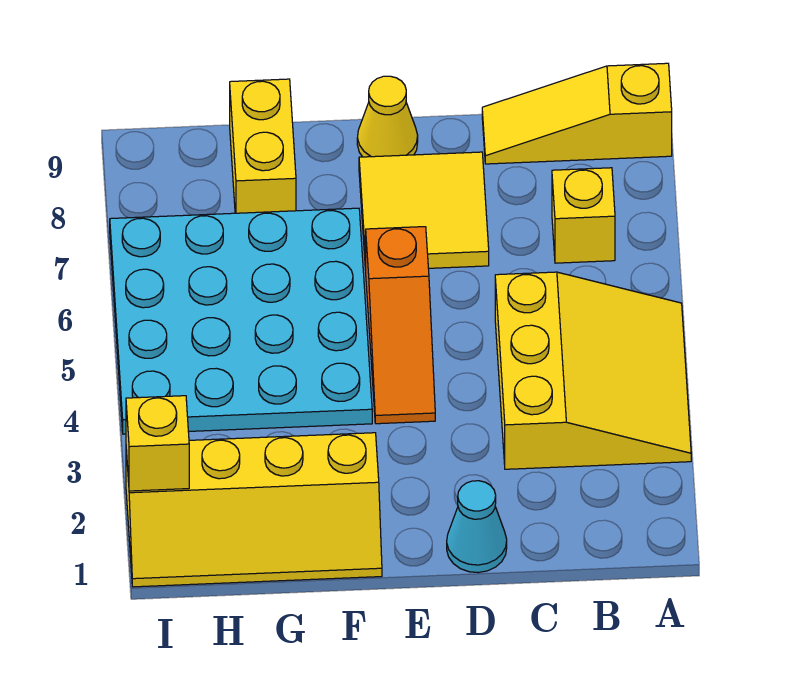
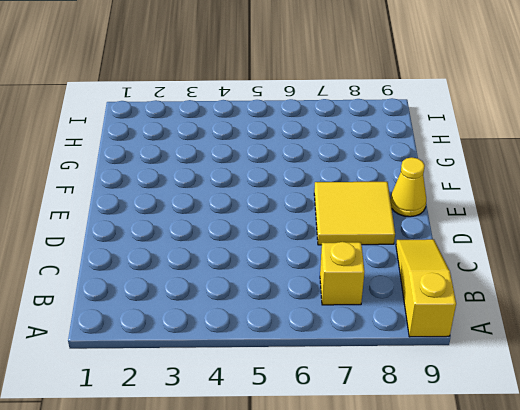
none -> yellow slope A3:C5 level 1 top C
none -> cyan cone D1 level 1

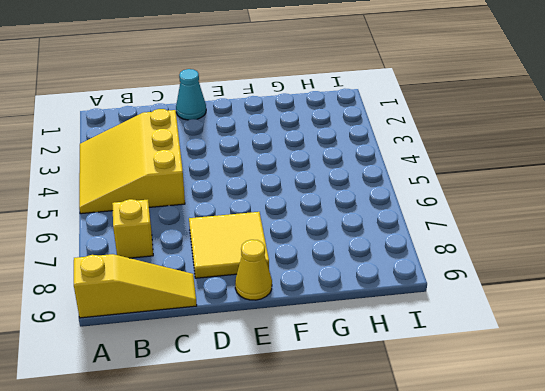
none -> orange slope E4:E6 level 1 top 6
none -> yellow slope F1:I2 level 1 top 2

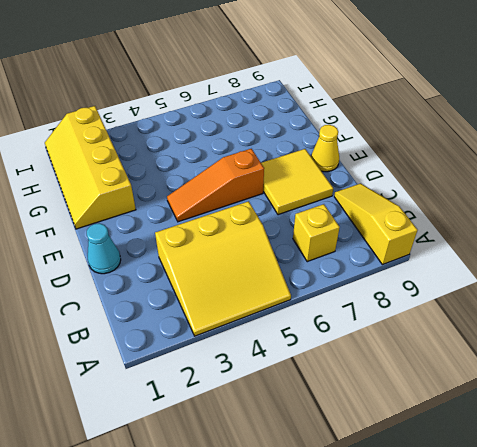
none -> cyan plate F4:I7 level 1
none -> yellow brick G8:G9 level 1

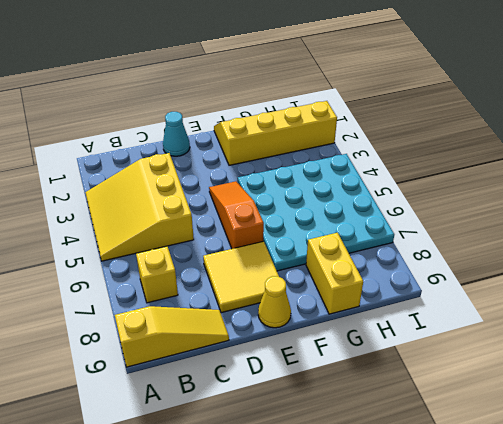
none -> yellow brick I2 level 2

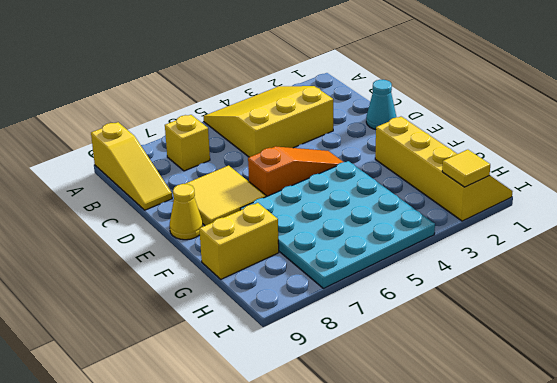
yellow tile I2 level 2 -> yellow brick I2 level 2

